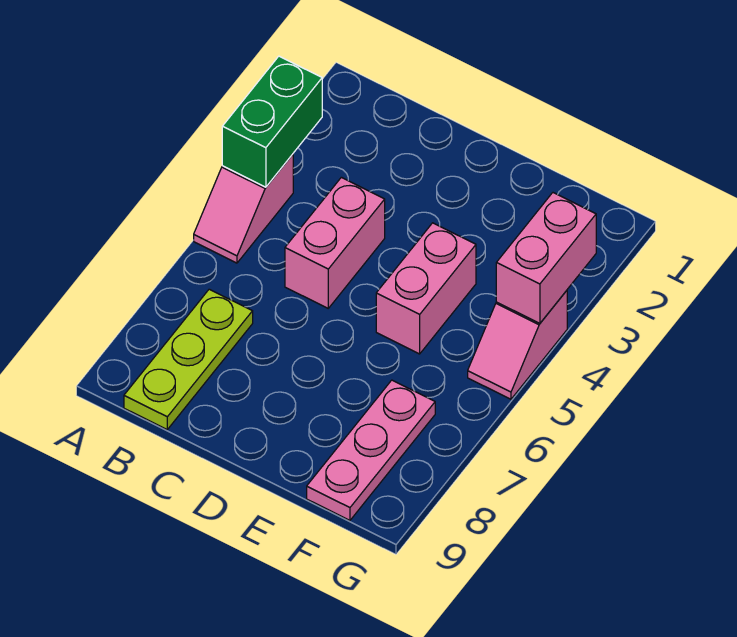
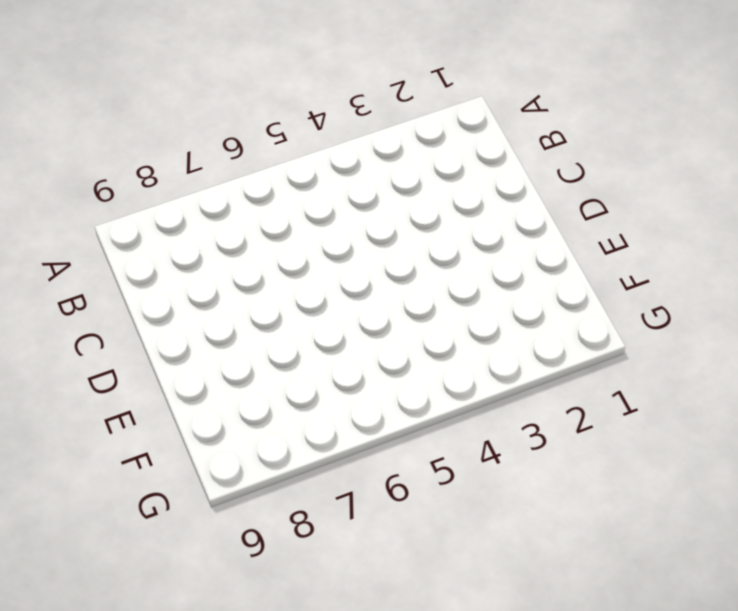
none -> pink slope A4:A5 level 1 top 4
none -> lime plate B7:B9 level 1

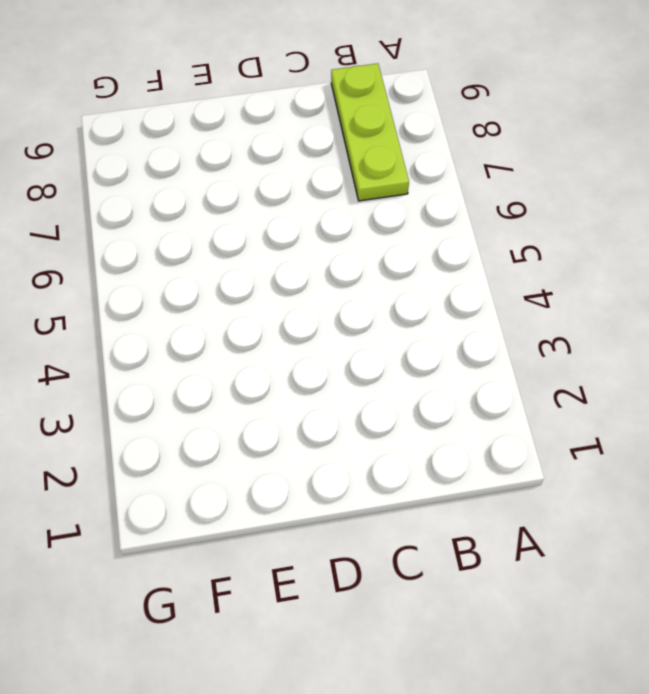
none -> pink slope A4:A5 level 1 top 4
none -> pink brick C4:C5 level 1

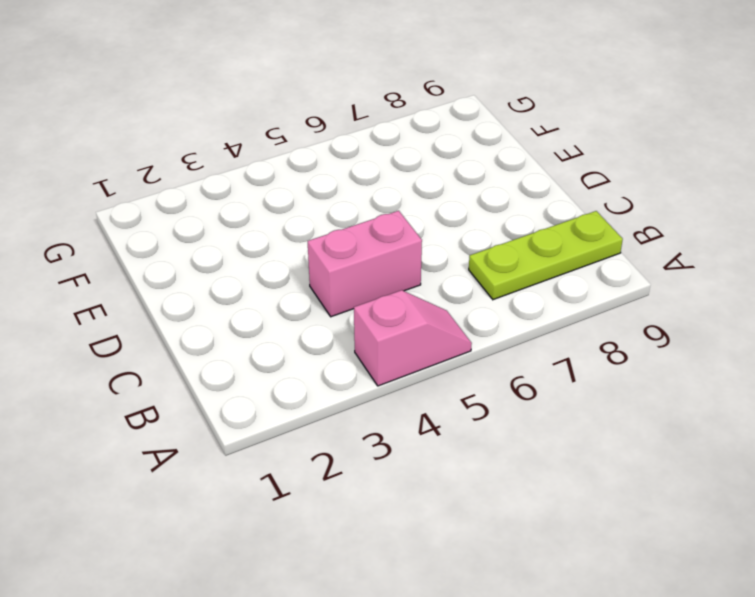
none -> pink brick E4:E5 level 1
none -> pink plate F7:F9 level 1

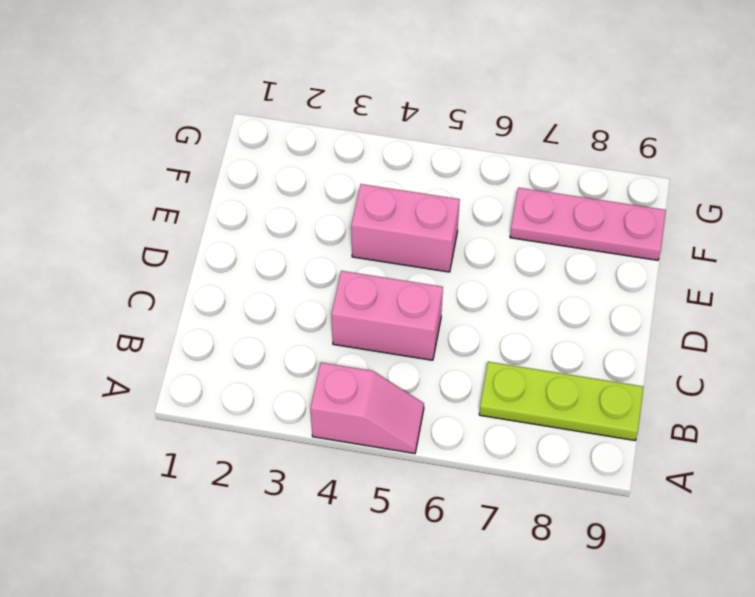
none -> pink slope G4:G5 level 1 top 4
none -> green brick A3:A4 level 2

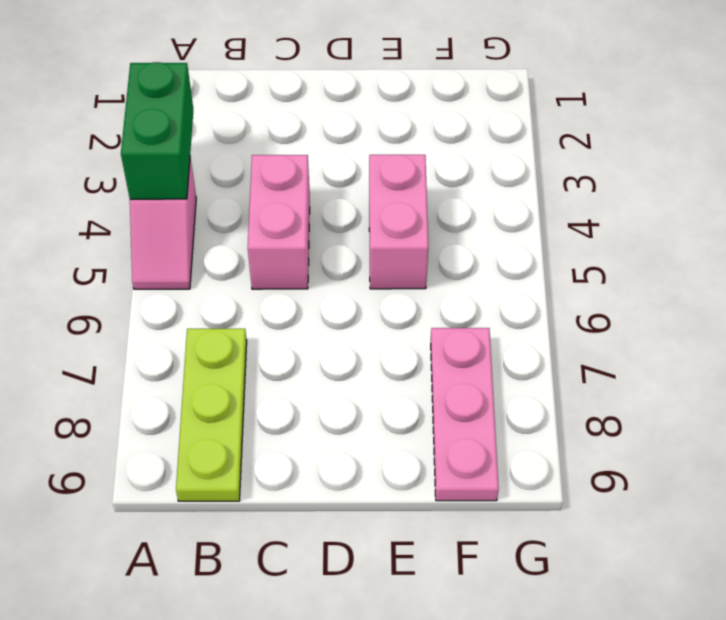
none -> pink slope G4:G5 level 1 top 4
none -> pink brick G3:G4 level 2

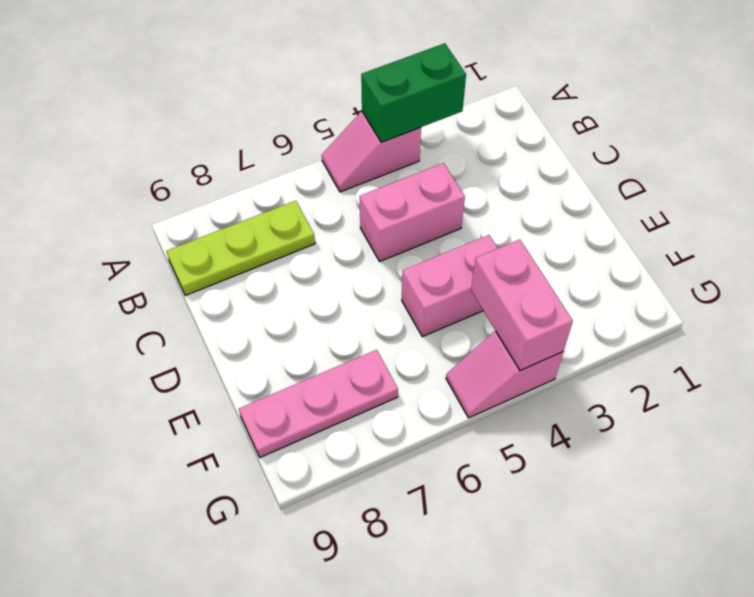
pink brick F4:G4 level 2 -> pink brick G3:G4 level 2

